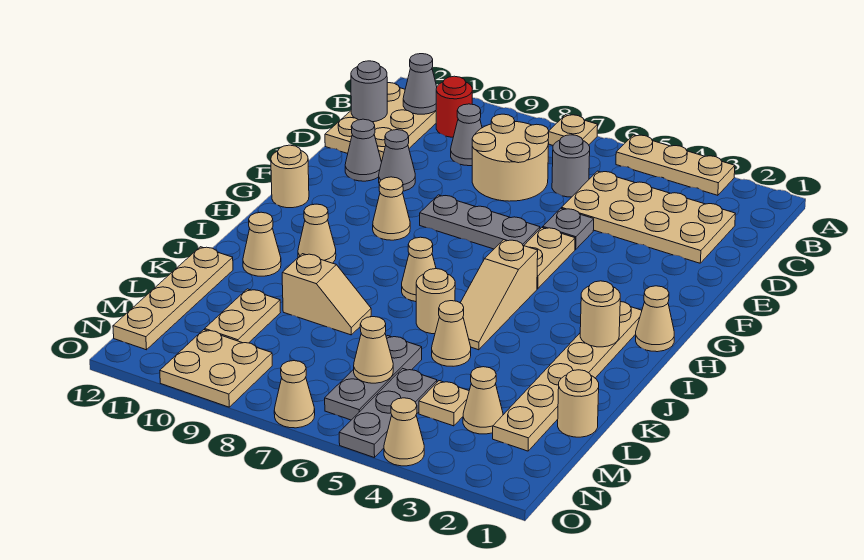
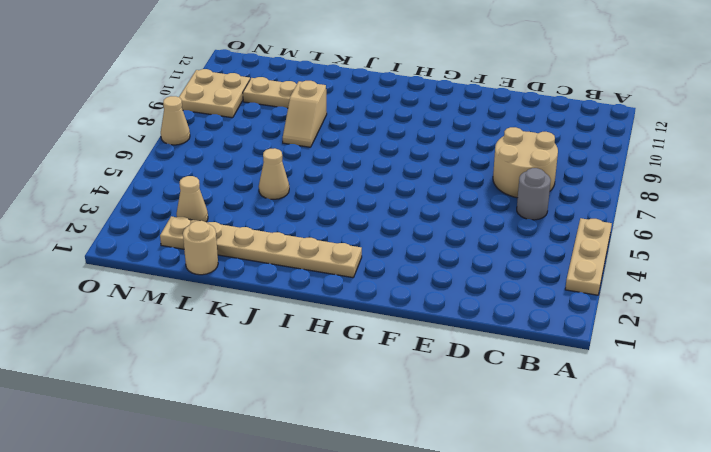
none -> tan plate A7 level 1
none -> red round brick B10 level 1
none -> tan plate B11:D12 level 1
none -> tan plate C2:D5 level 1

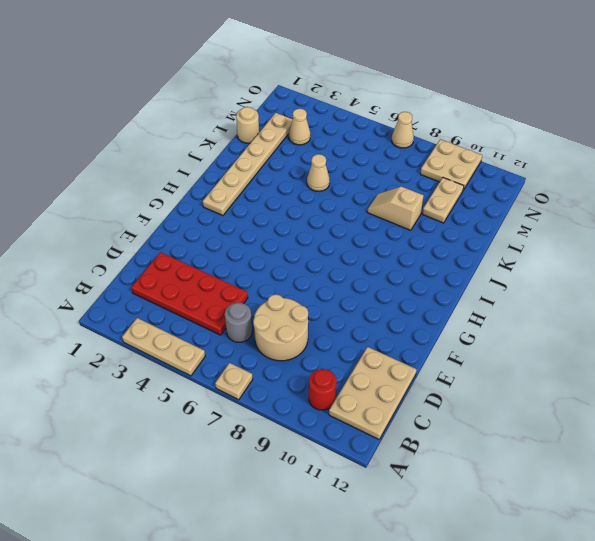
red plate C2:D5 level 1 -> tan plate C2:D5 level 1
none -> grey cone C9 level 1
none -> grey plate E5 level 1
none -> grey cone E10 level 1
none -> grey cone E11 level 1

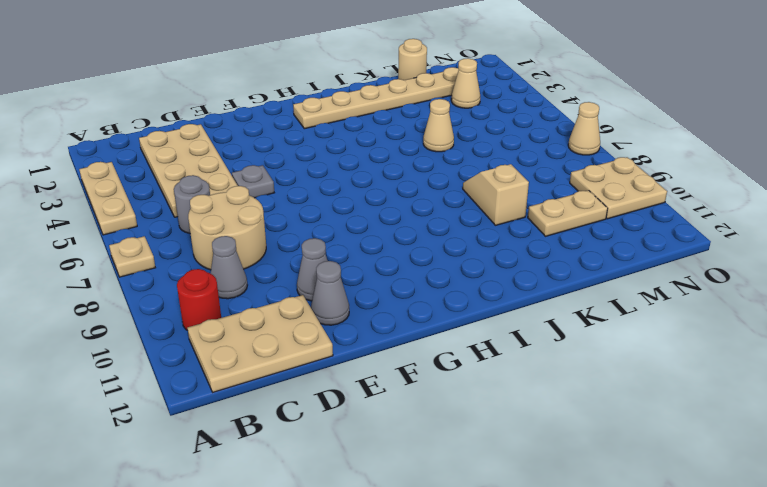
none -> tan plate F5:G5 level 1
none -> grey plate F6:F8 level 1
none -> tan cone G9 level 1
none -> tan round brick G12 level 1

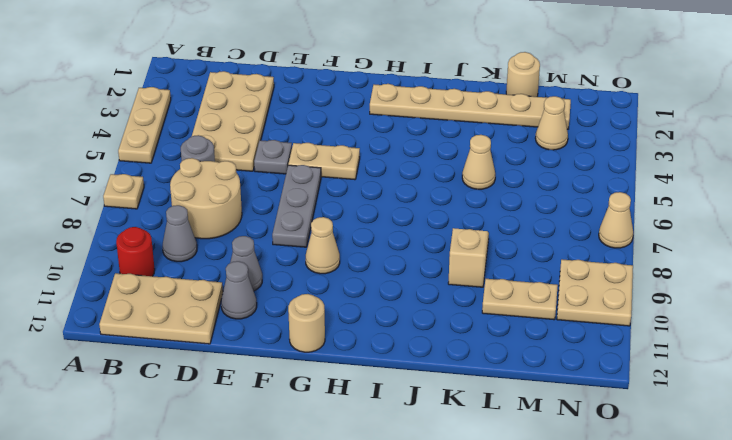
none -> tan cone H1 level 1
none -> tan slope H5:J5 level 1 top H
none -> tan cone I7 level 1
none -> tan cone I10 level 1

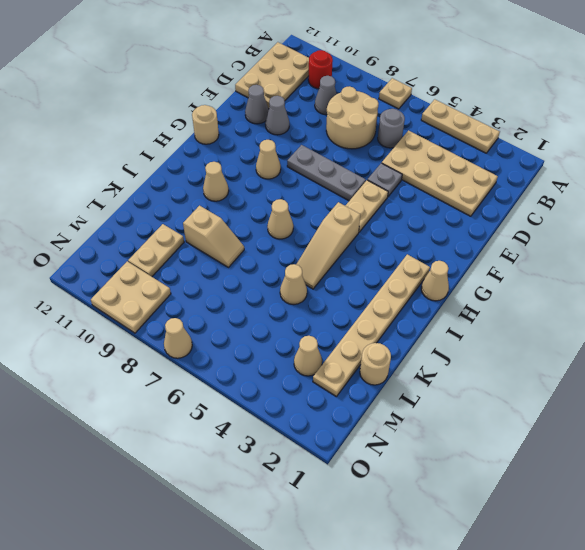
none -> tan round brick J6 level 1
none -> tan cone J11 level 1
none -> tan plate K12:N12 level 1
none -> grey plate L6:N6 level 1

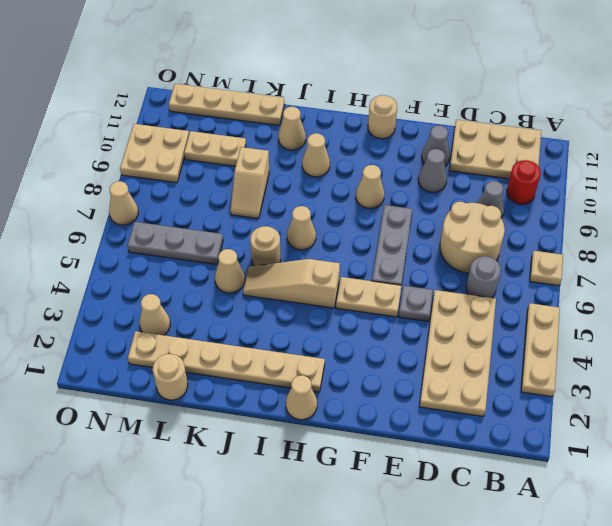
none -> tan plate M4 level 1
none -> grey plate M5:O5 level 1
none -> tan cone O4 level 1
none -> grey cone B11 level 2

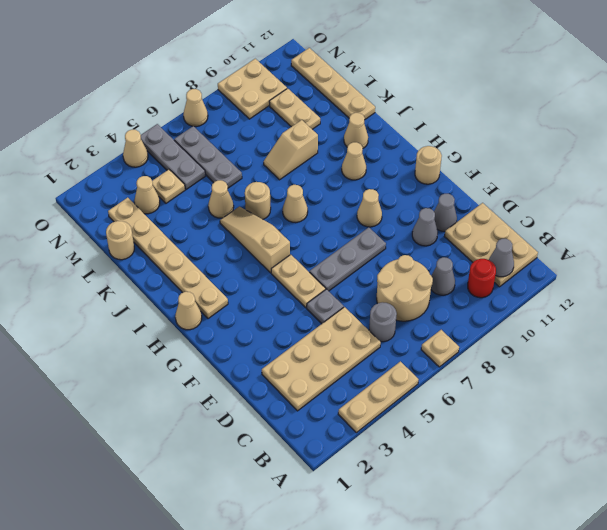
none -> grey round brick C12 level 2
none -> tan round brick I2 level 2
none -> tan cone M6 level 2

